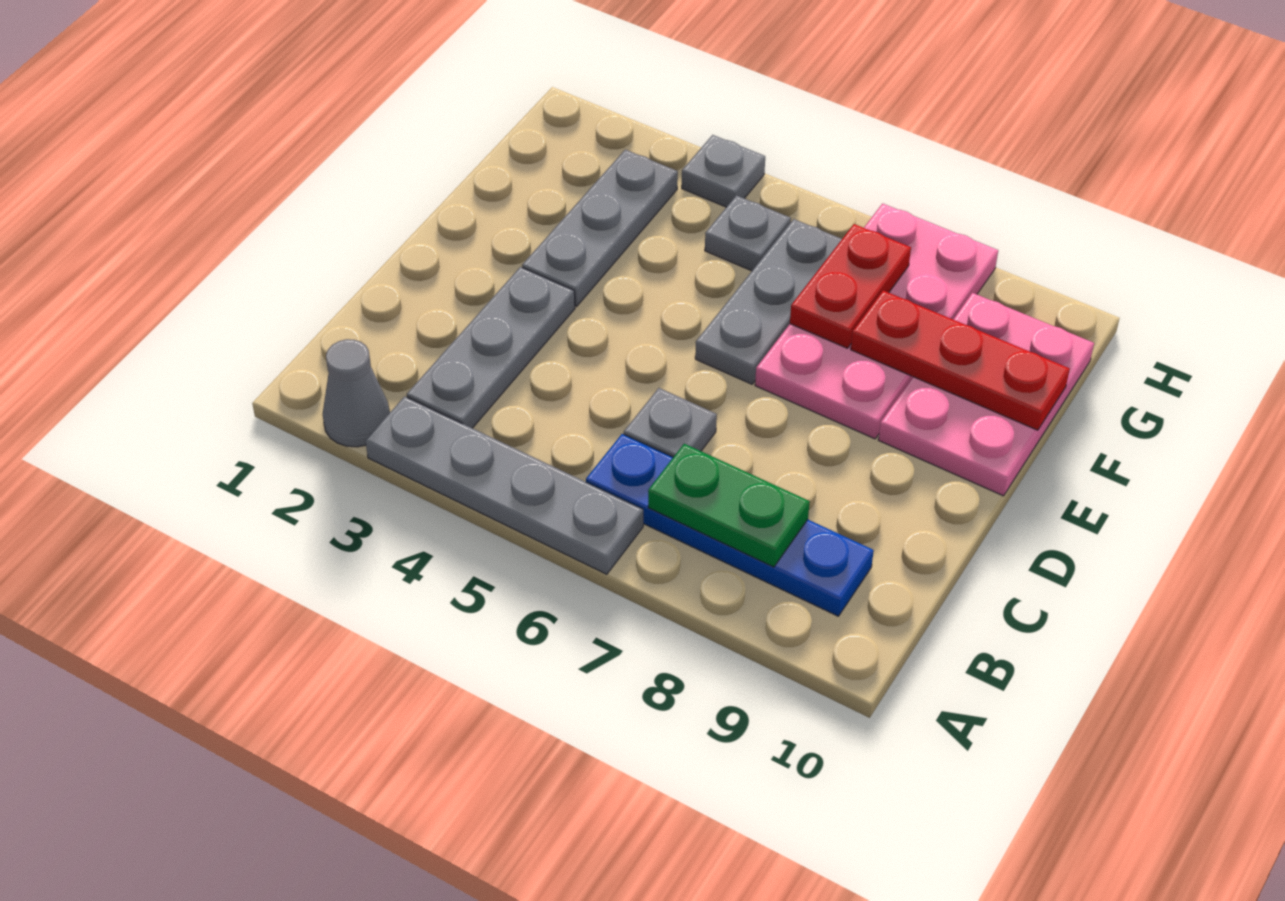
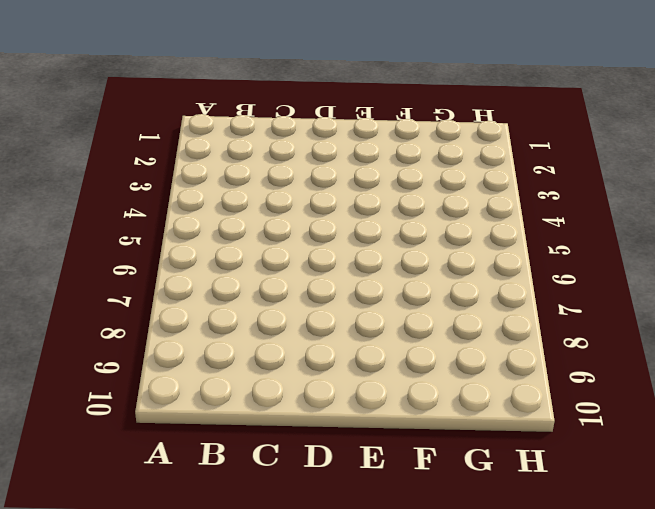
none -> grey cone A2 level 1
none -> grey plate A3:A6 level 1
none -> grey plate B3:D3 level 1

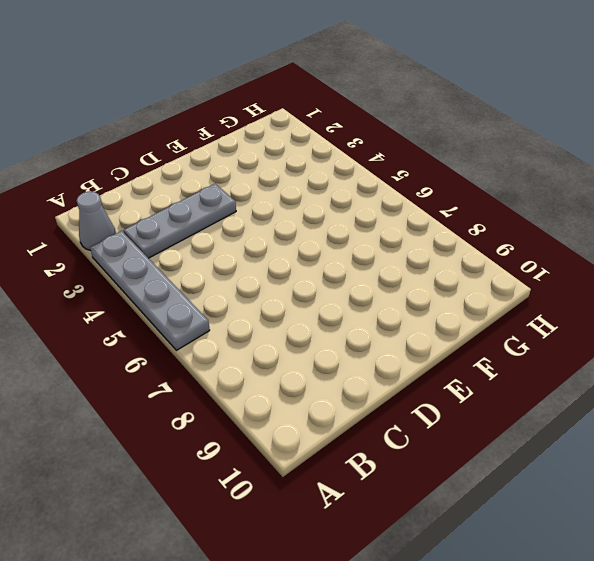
none -> blue plate B6:B9 level 1
none -> grey plate C6 level 1
none -> grey plate E3:G3 level 1

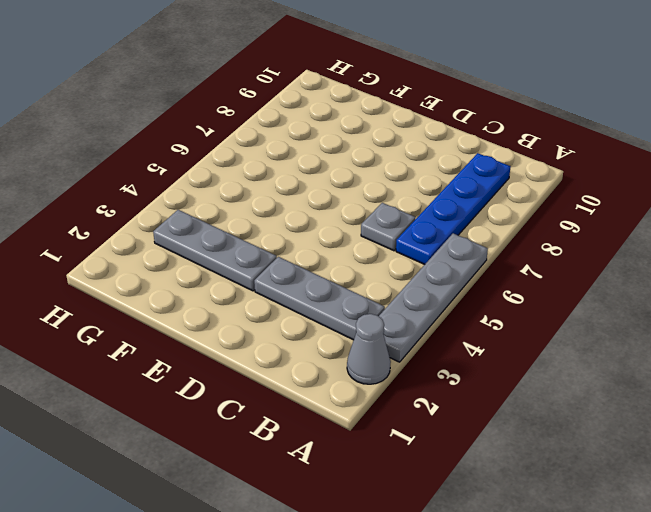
none -> grey plate E6:G6 level 1
none -> pink plate E7:H8 level 1
none -> pink plate E9:G10 level 1

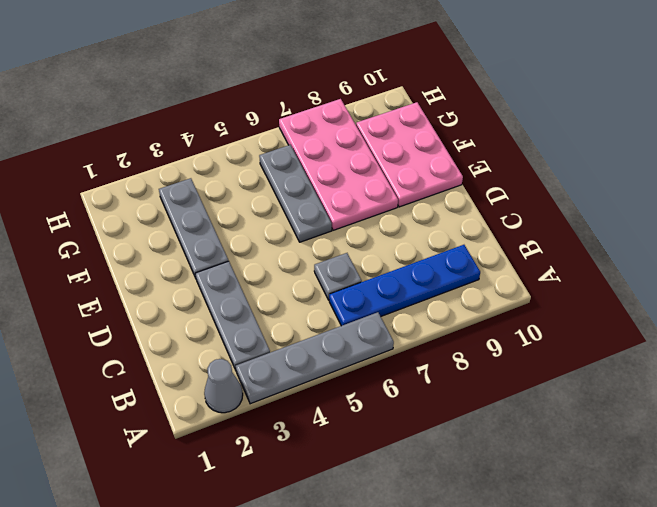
none -> grey plate G5 level 1
none -> grey plate H4 level 1
none -> green plate B7:B8 level 2

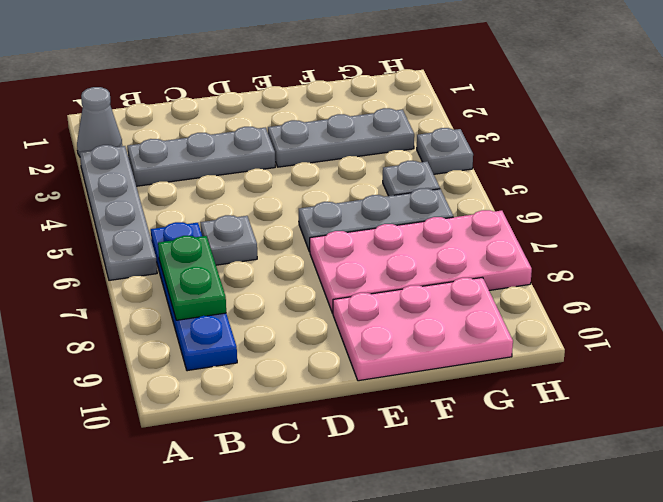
none -> red plate F7:G7 level 2
none -> red plate F8:F10 level 2

